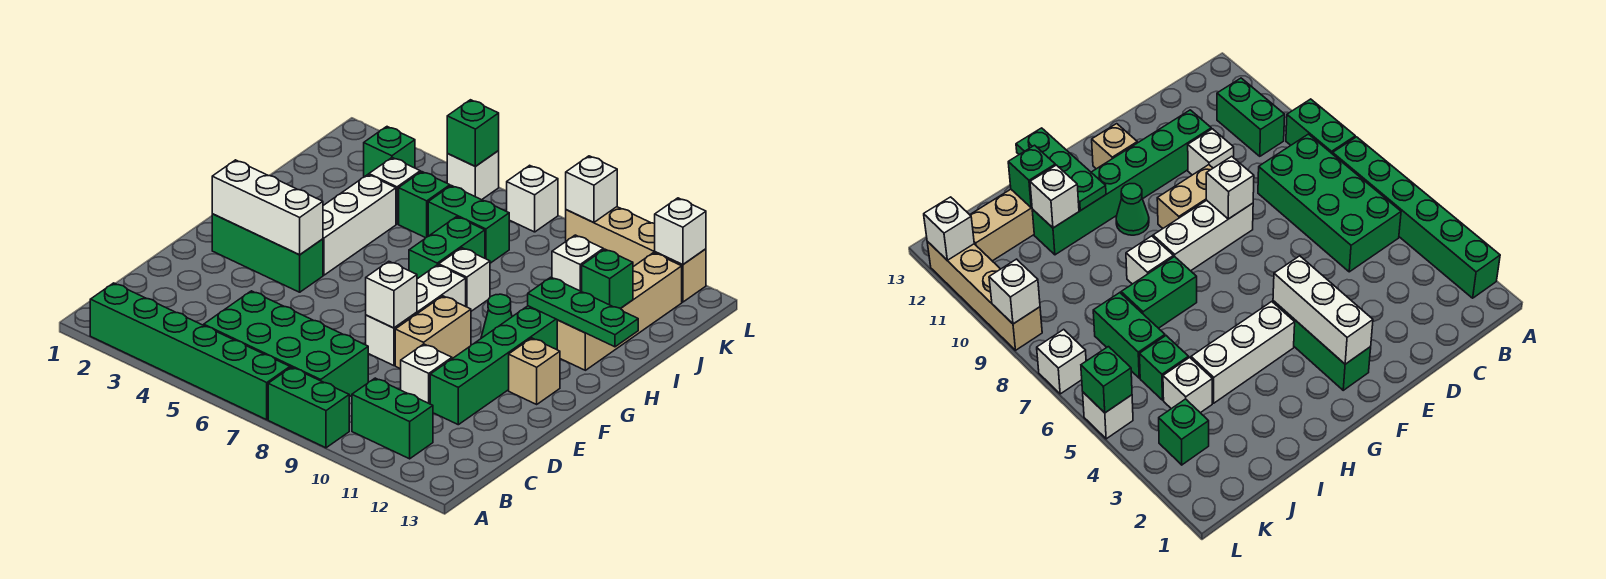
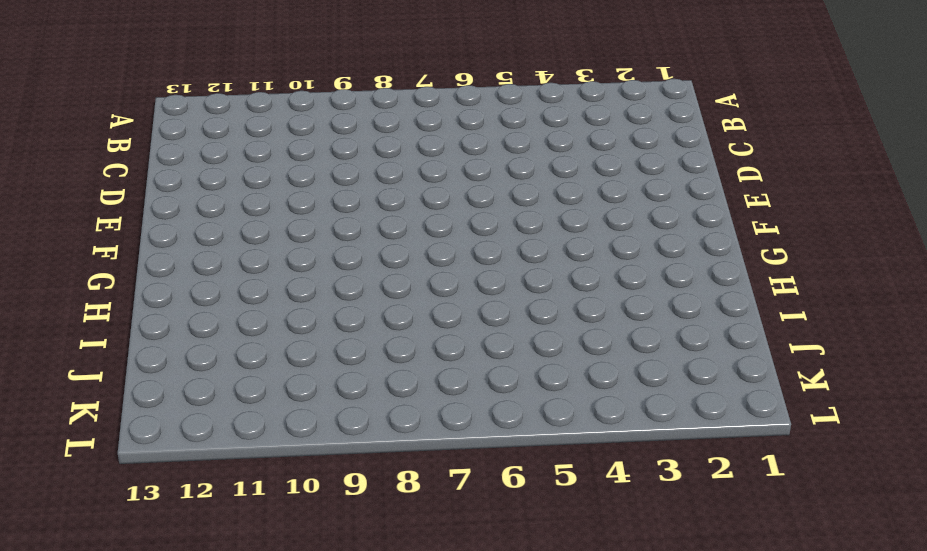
none -> green brick A2:A7 level 1
none -> green brick A8:A9 level 1
none -> green brick B5:C8 level 1
none -> green brick B10:B11 level 1

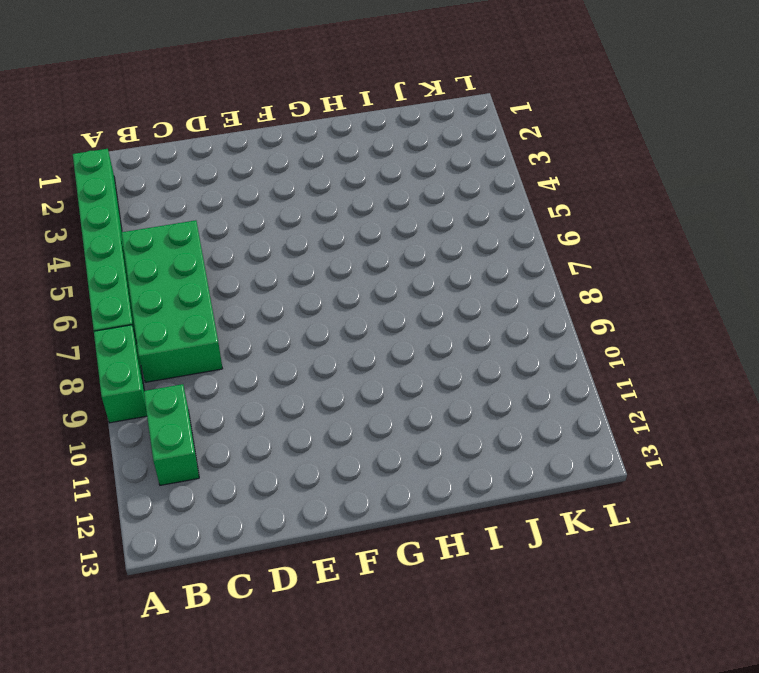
none -> white brick D10 level 1
none -> green brick D11:I11 level 1
none -> white brick E8:G8 level 1
none -> tan brick E9:F9 level 1

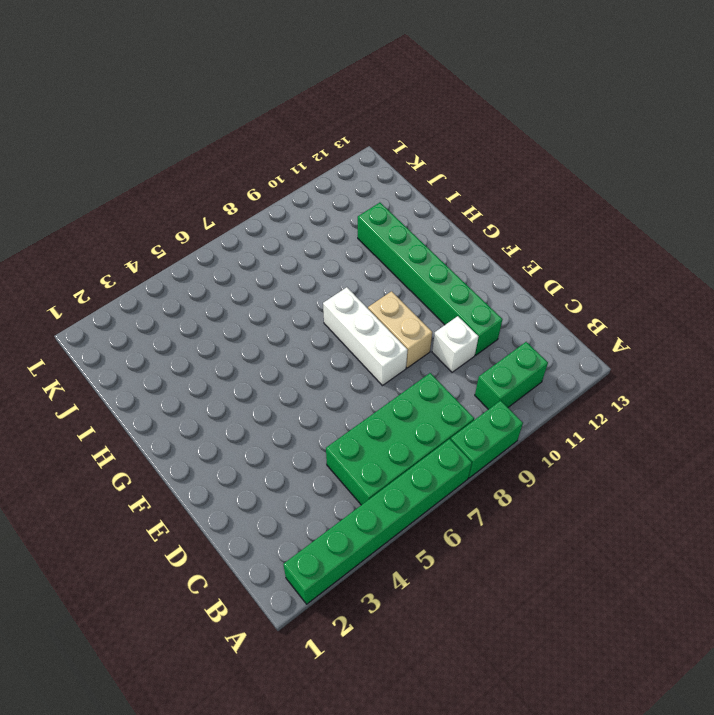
none -> green brick F2:F4 level 1
none -> tan brick F12 level 1
none -> white brick G4:I4 level 1
none -> green cone G10 level 1

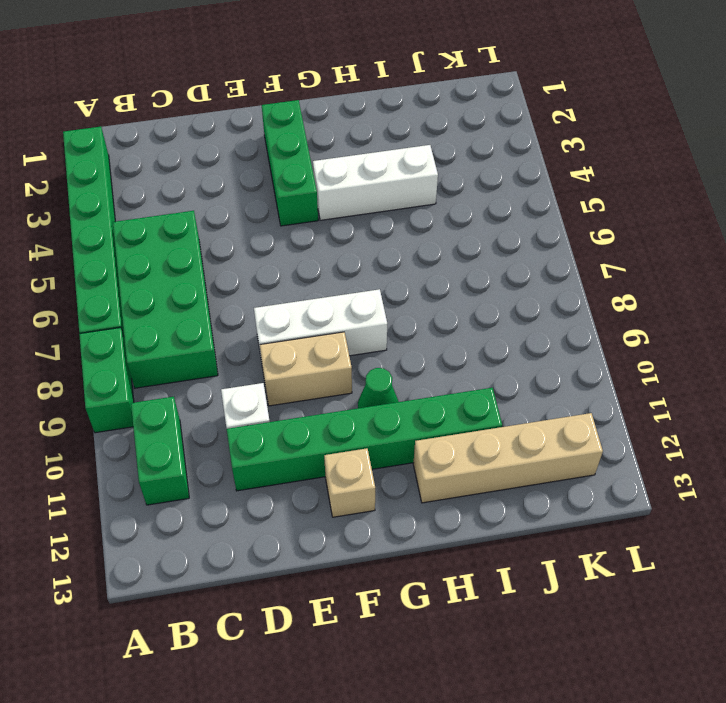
none -> green brick H7:I7 level 1
none -> white brick H8 level 1
none -> white brick J4 level 1
none -> green brick J5 level 1

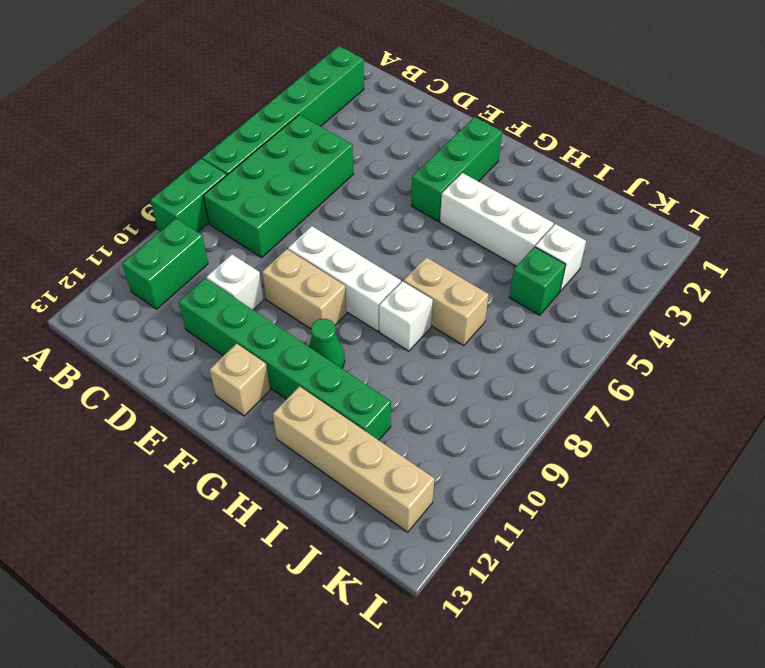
tan brick H7:I7 level 1 -> green brick H7:I7 level 1
none -> green brick J6:J7 level 1
none -> green brick K3 level 1
none -> white brick L5 level 1
none -> white brick L7 level 1

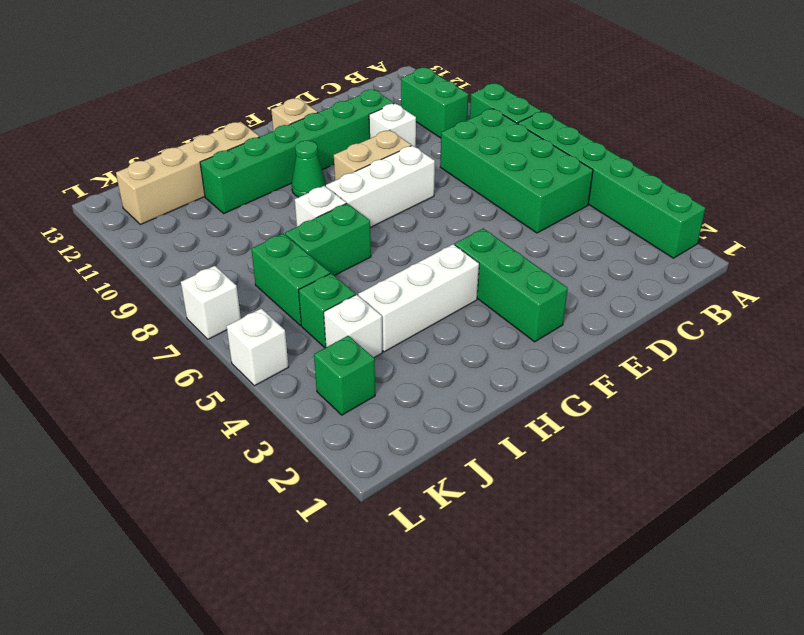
none -> tan brick L9:L12 level 1
none -> white brick E8 level 2
none -> white brick F2:F4 level 2
none -> green plate H11:H13 level 2

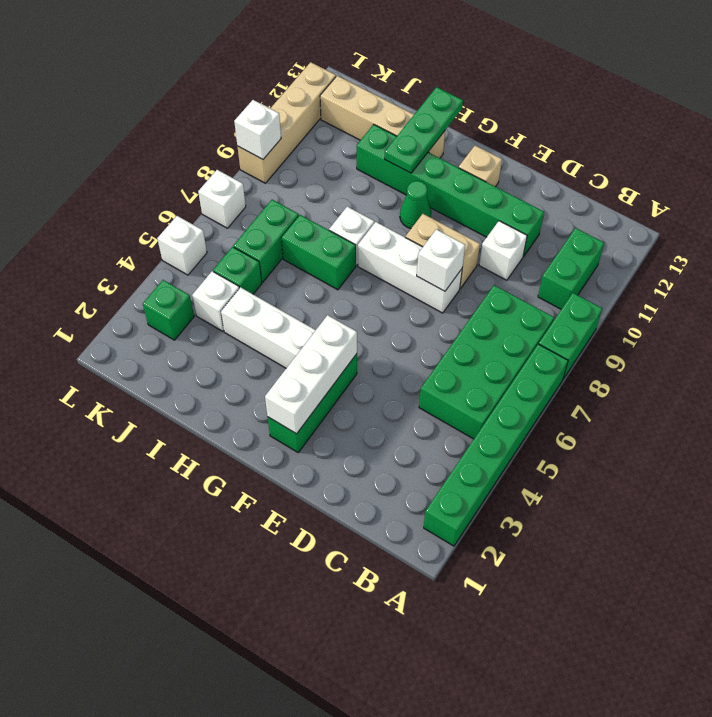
none -> white brick I11 level 2
none -> green brick I12 level 2
none -> green brick L5 level 2
none -> white brick L12 level 2

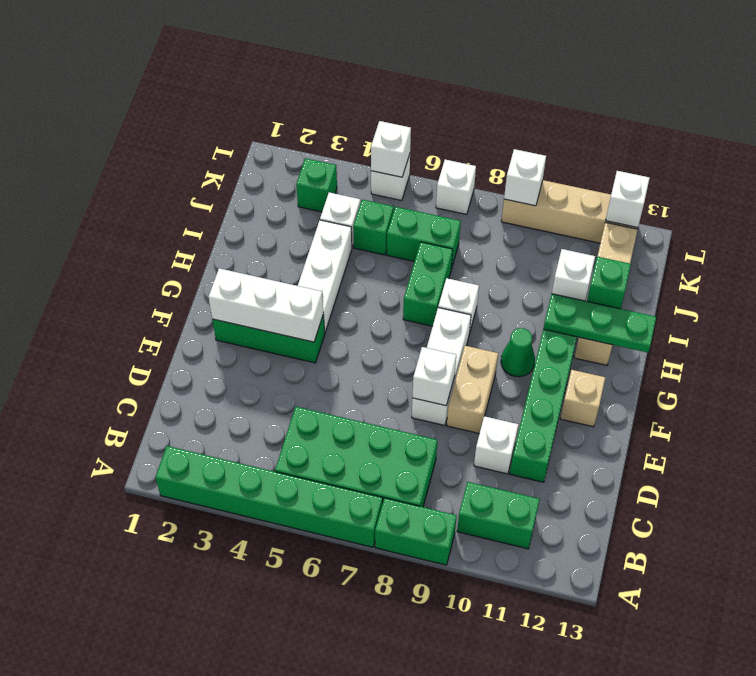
white brick L5 level 2 -> green brick L5 level 2

